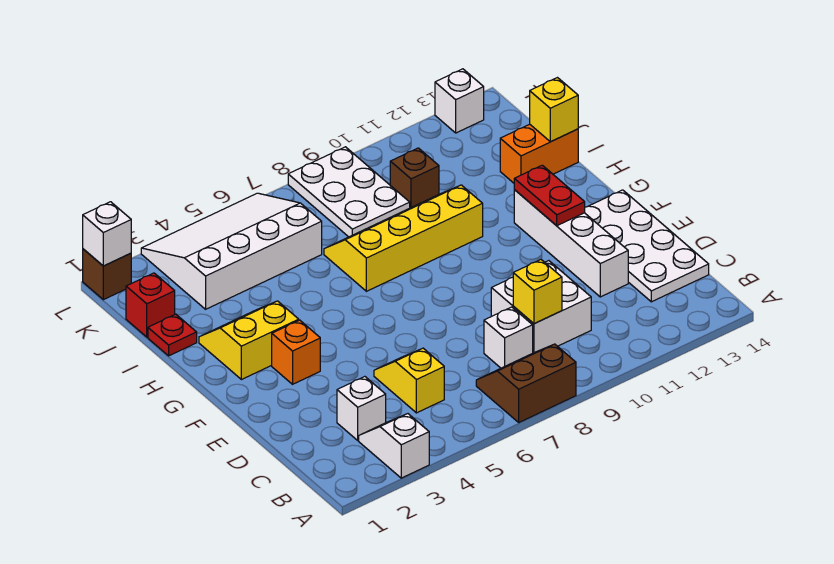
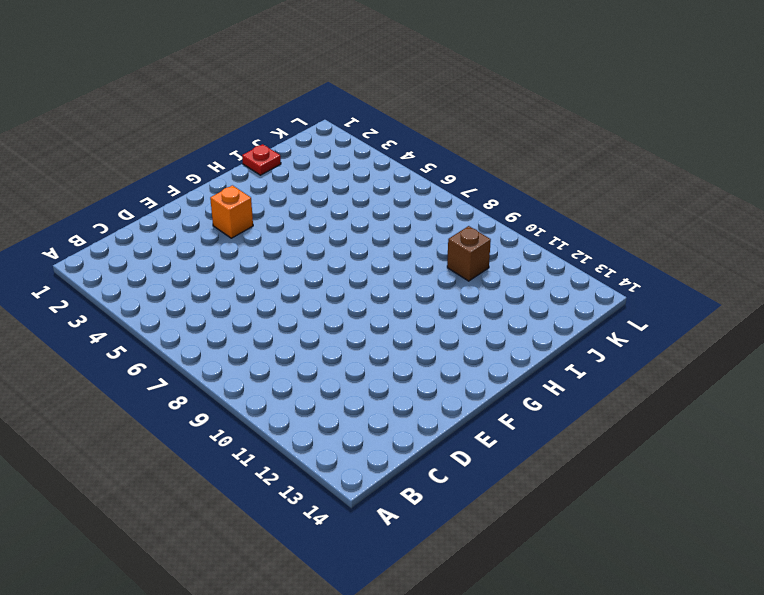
none -> white slope A3:B3 level 1 top A
none -> brown slope A7:B8 level 1 top A
none -> white brick C3 level 1

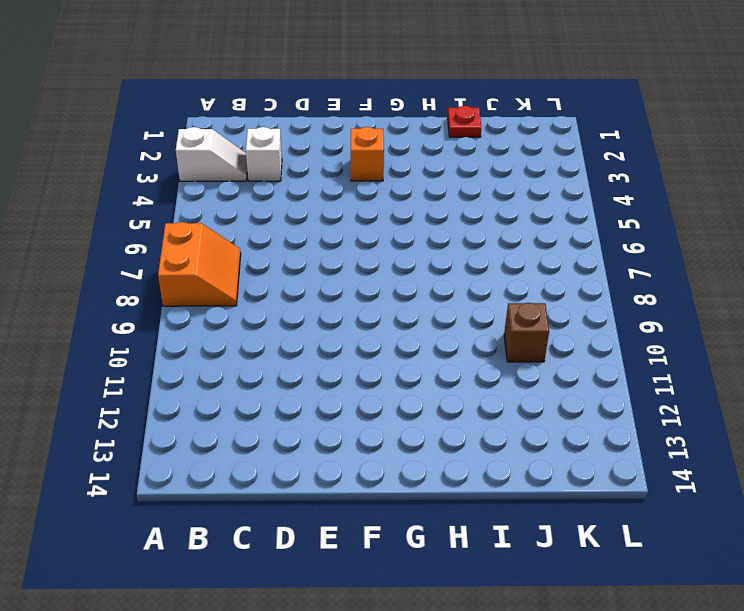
orange slope A7:B8 level 1 top A -> brown slope A7:B8 level 1 top A
none -> yellow slope C5:D5 level 1 top C
none -> white brick C8 level 1
none -> white brick C9:D10 level 1

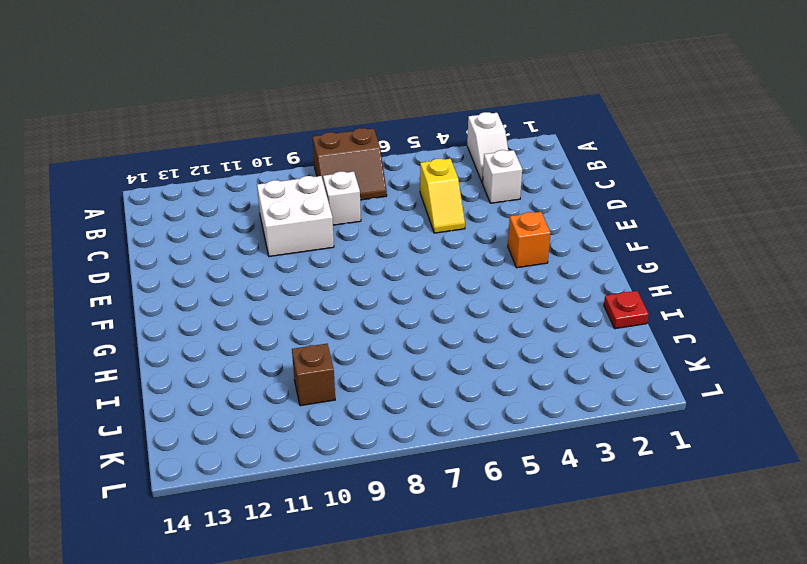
none -> white plate C13:F14 level 1
none -> white brick D12:G12 level 1
none -> yellow slope G2:H3 level 1 top G

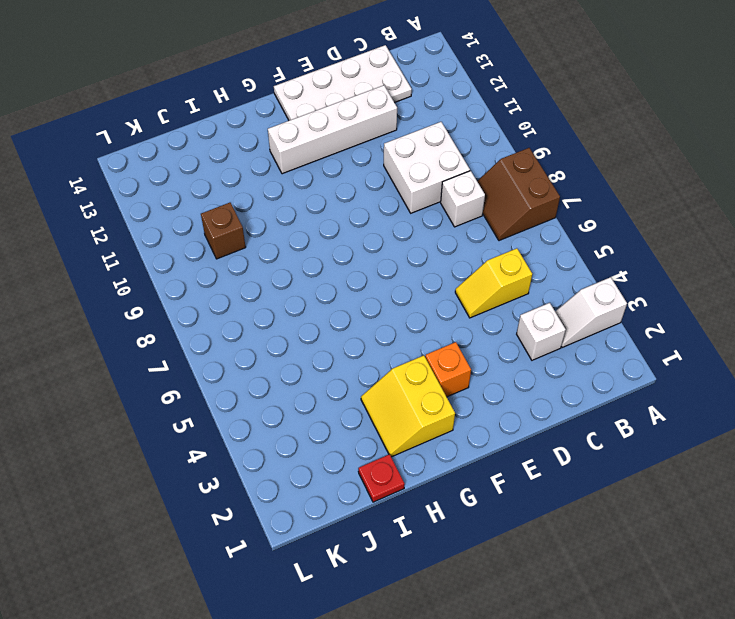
none -> yellow slope H7:I10 level 1 top H
none -> orange brick I13:I14 level 1
none -> red brick J1 level 1

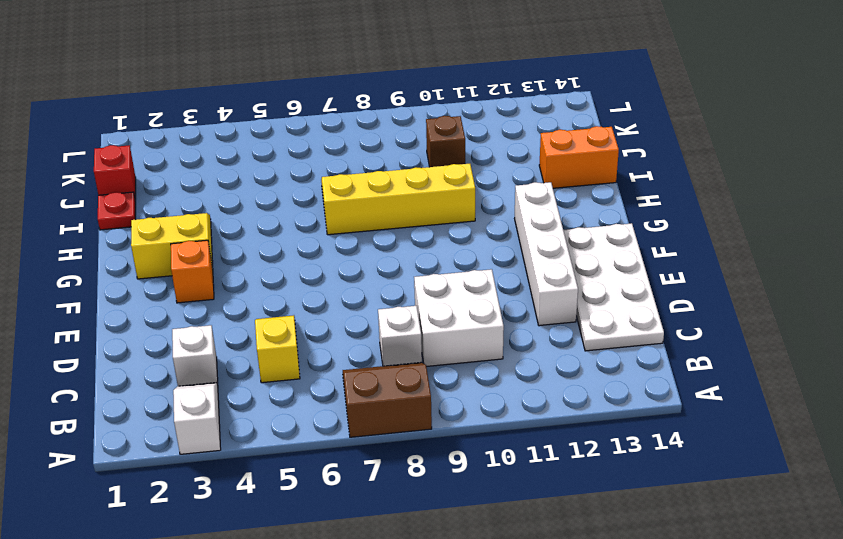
none -> white slope J3:L6 level 1 top J
none -> white plate J8:L9 level 1
none -> brown brick L1 level 1

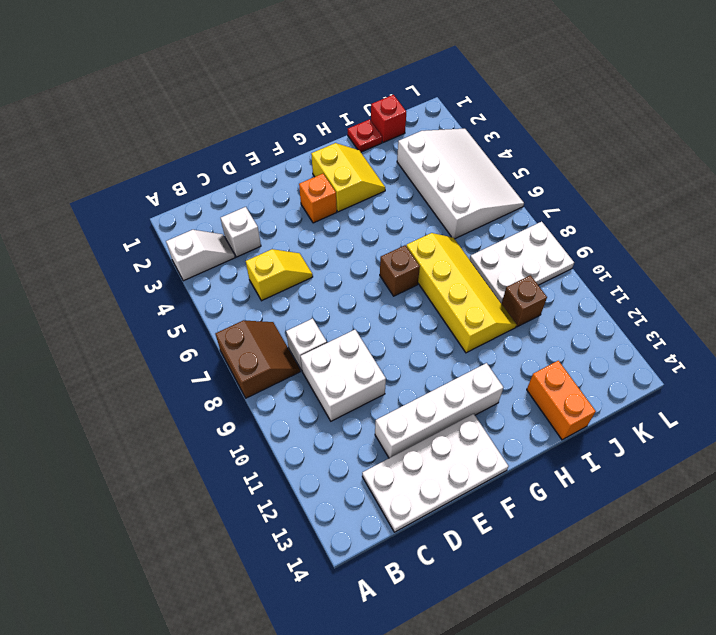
brown brick G7 level 1 -> brown brick L1 level 1
none -> white brick L13 level 1
none -> yellow brick C9 level 2
none -> red plate F12:G12 level 2

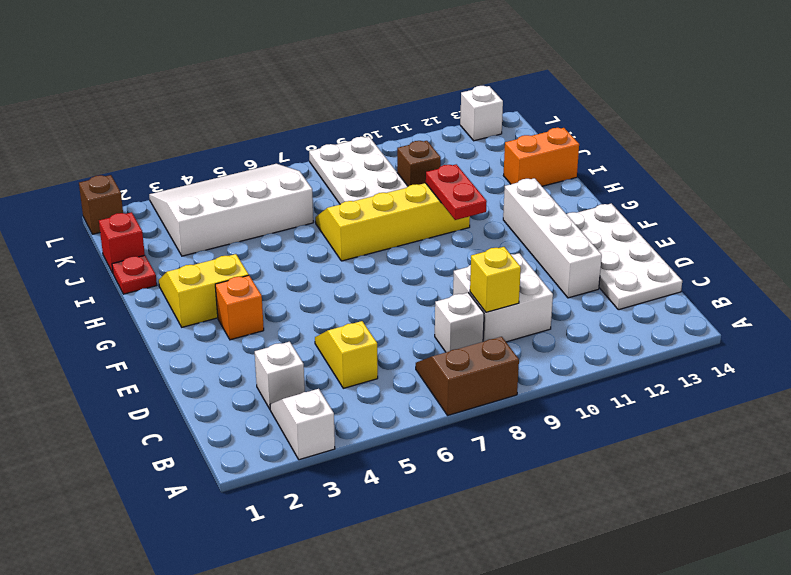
red plate G10:H10 level 2 -> red plate F12:G12 level 2
none -> yellow brick I14 level 2
none -> white brick L1 level 2

